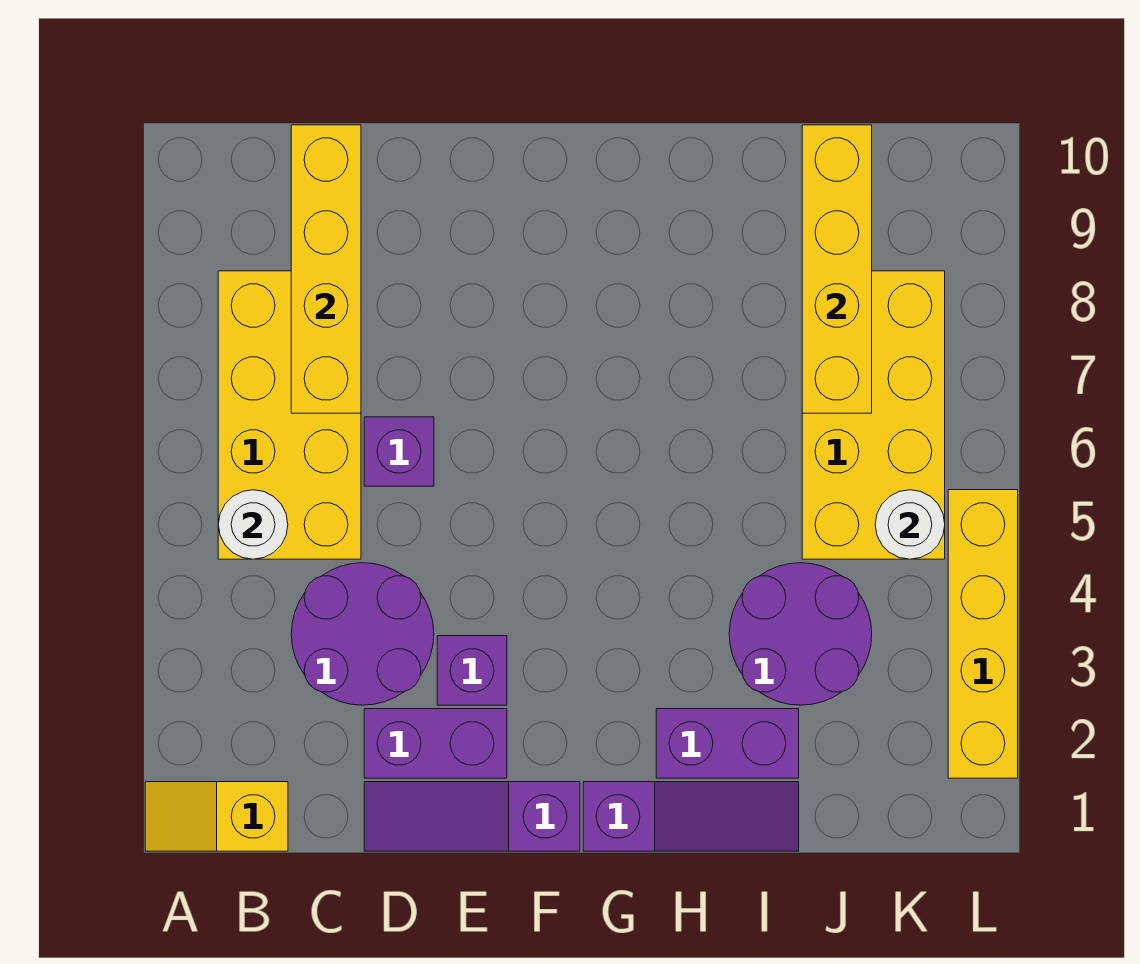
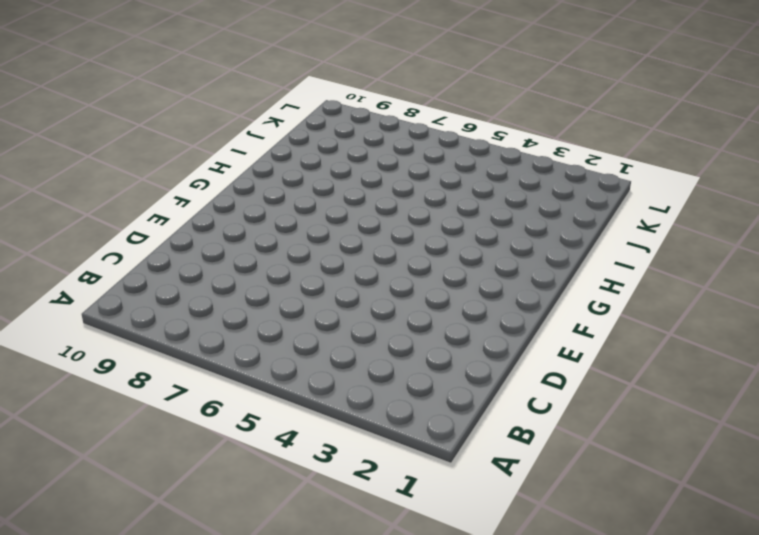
none -> yellow slope A1:B1 level 1 top B
none -> yellow brick B5:C8 level 1
none -> purple round brick C3:D4 level 1

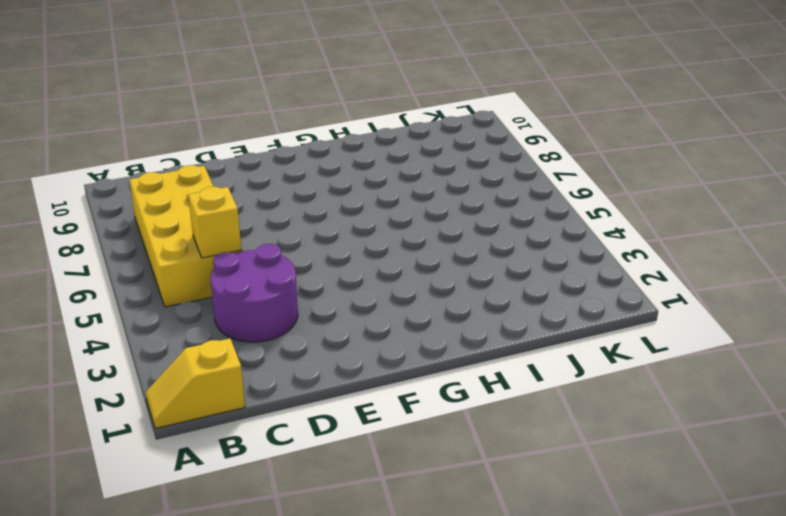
yellow brick C5 level 2 -> none
none -> purple slope D1:F1 level 1 top F
none -> purple brick D2:E2 level 1
none -> purple brick D6 level 1

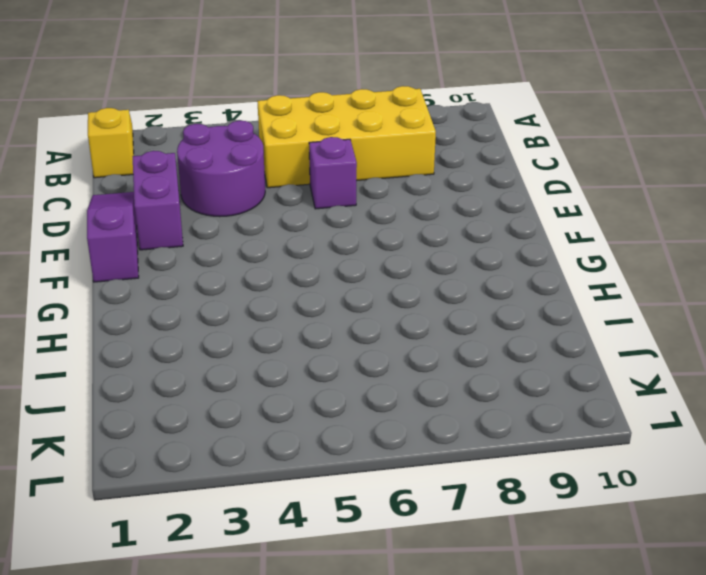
none -> purple brick E3 level 1
none -> purple slope G1:I1 level 1 top G
none -> purple brick H2:I2 level 1

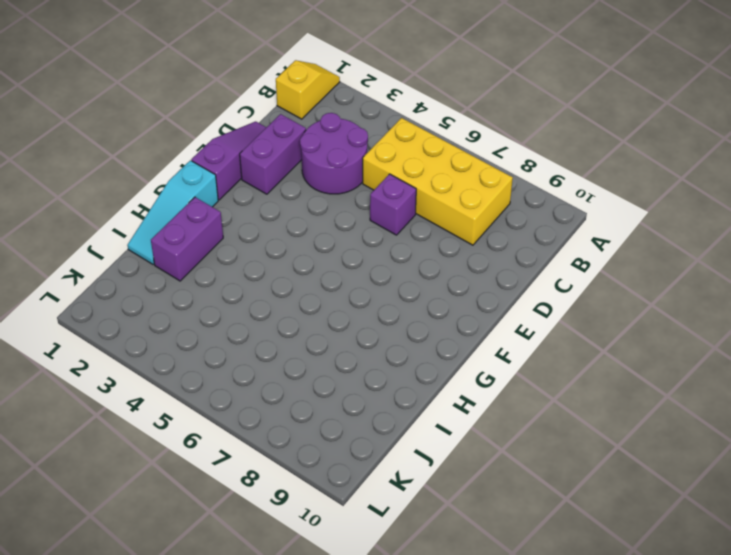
cyan slope G1:I1 level 1 top G -> purple slope G1:I1 level 1 top G
none -> purple brick E3 level 1
none -> purple round brick I3:J4 level 1
none -> yellow brick J5:K8 level 1

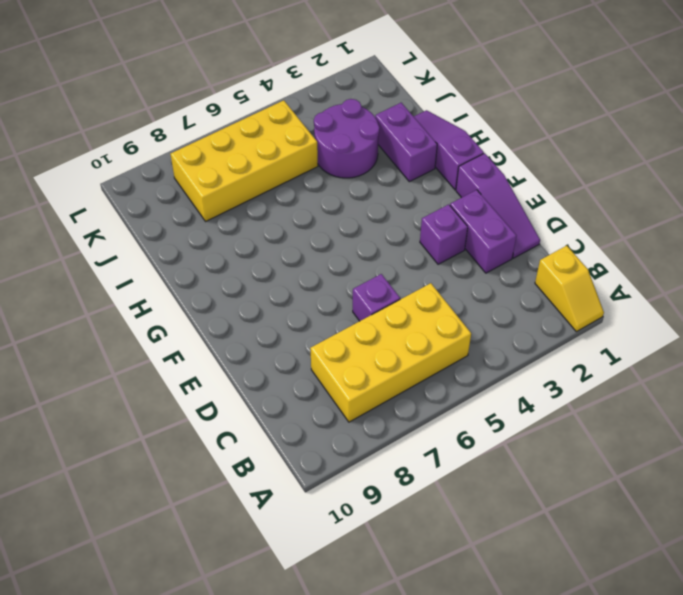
none -> purple round brick C3:D4 level 1
none -> yellow brick L2:L5 level 1
none -> white round brick B5 level 2

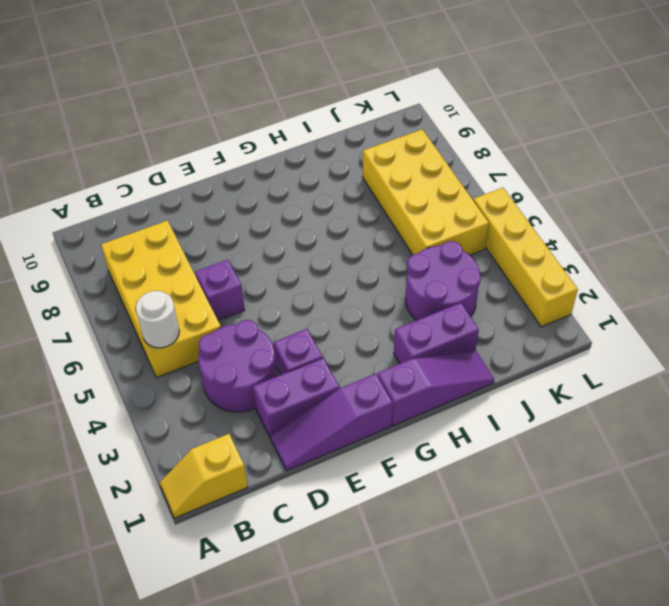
none -> yellow brick C7:C10 level 2
none -> yellow brick J7:J10 level 2
none -> white round brick K5 level 2

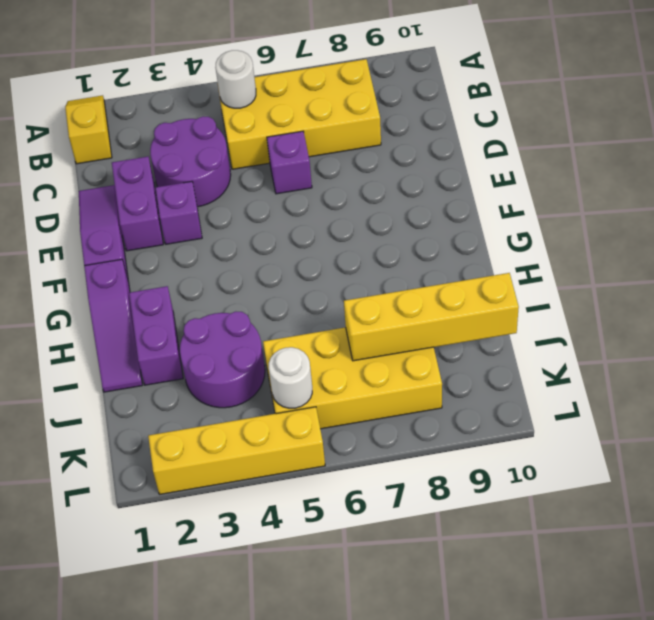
none -> yellow brick C7:C10 level 2

